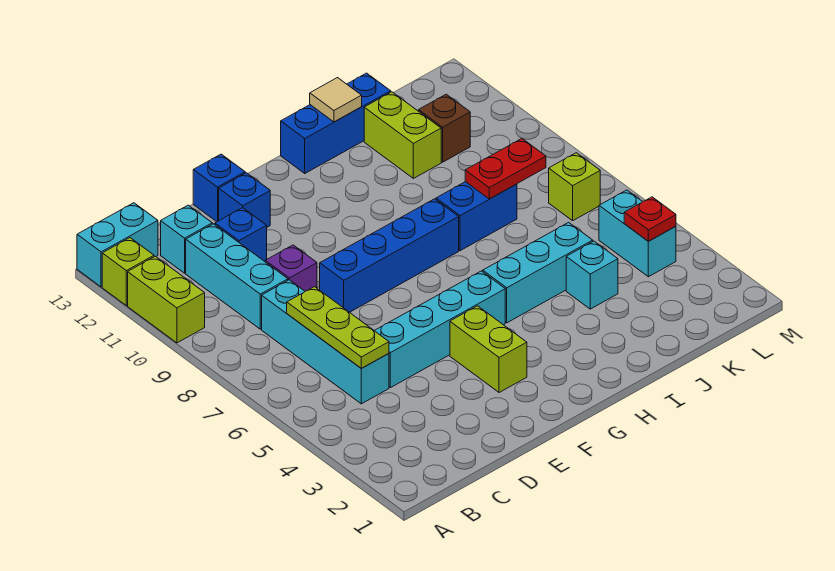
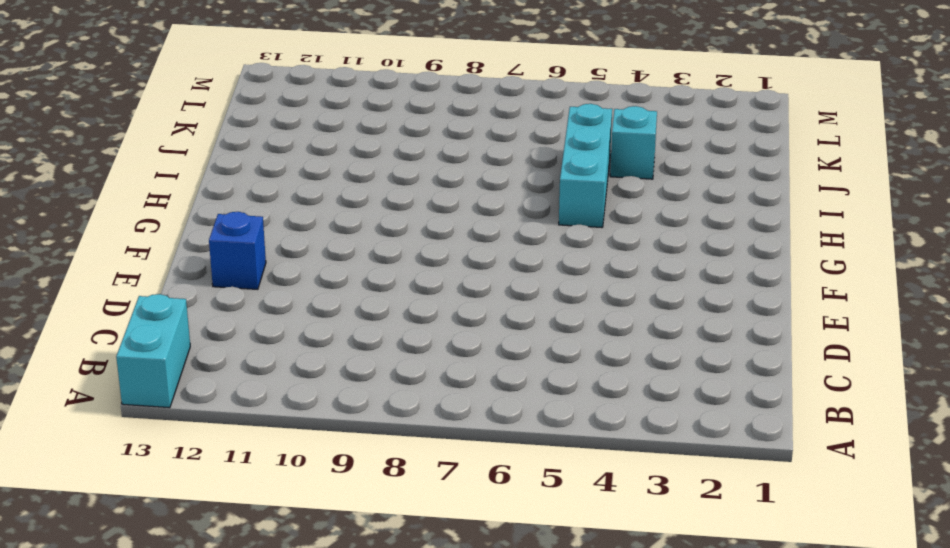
none -> lime brick A10:A11 level 1
none -> lime brick A12 level 1
none -> cyan brick C5:C8 level 1

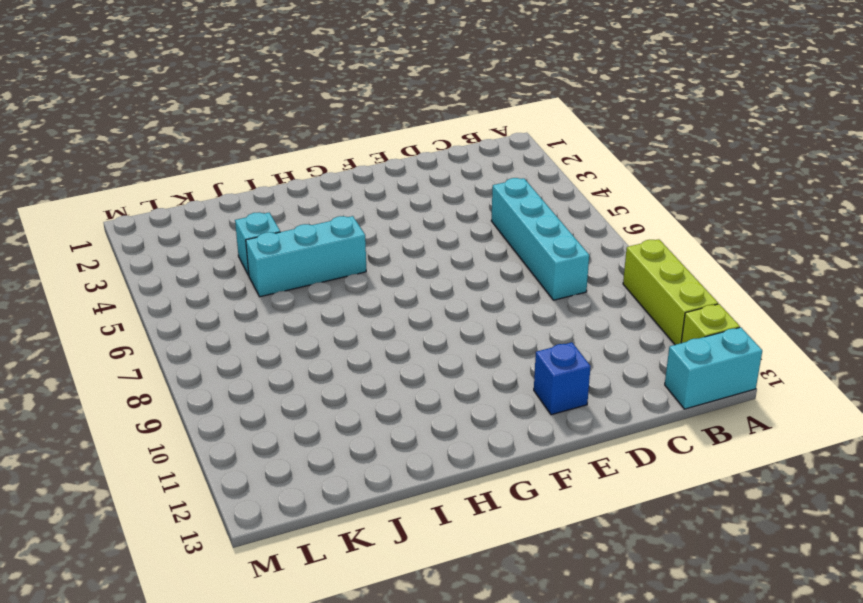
lime brick A9:A11 level 1 -> lime brick A10:A11 level 1
none -> cyan brick C9:C11 level 1
none -> cyan brick C12 level 1
none -> cyan brick D5:G5 level 1

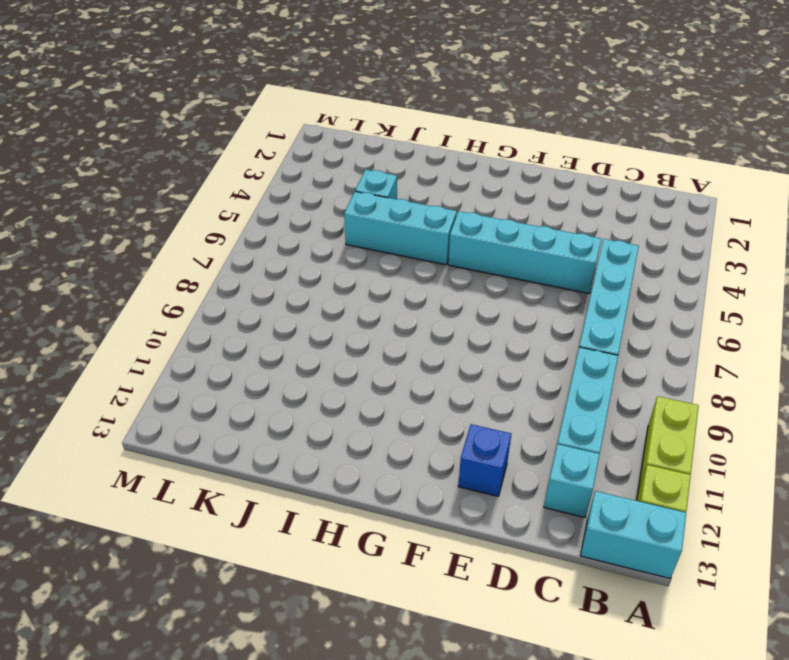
none -> purple brick D9 level 1
none -> blue brick D11 level 1
none -> blue brick E8:H8 level 1

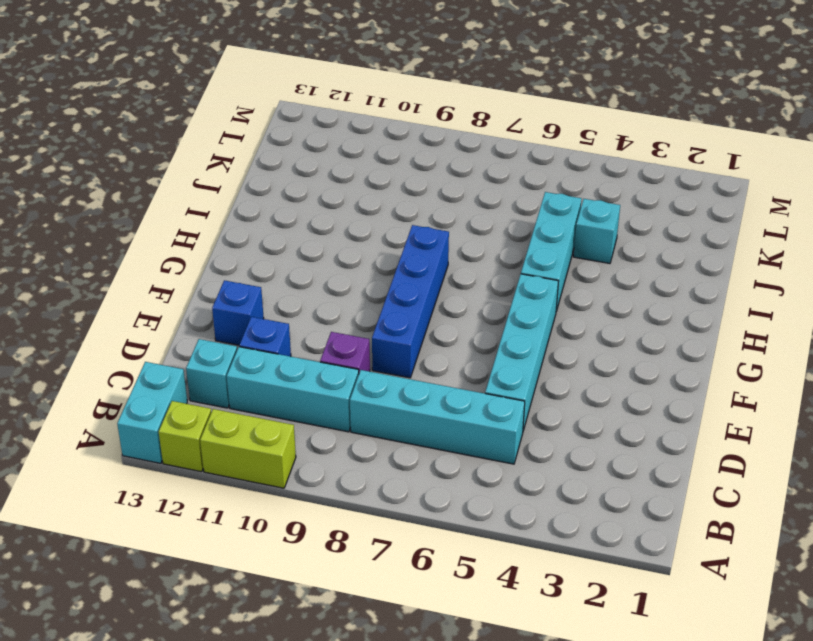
none -> blue brick E13 level 1
none -> lime brick F3:F4 level 1
none -> blue brick H13:J13 level 1

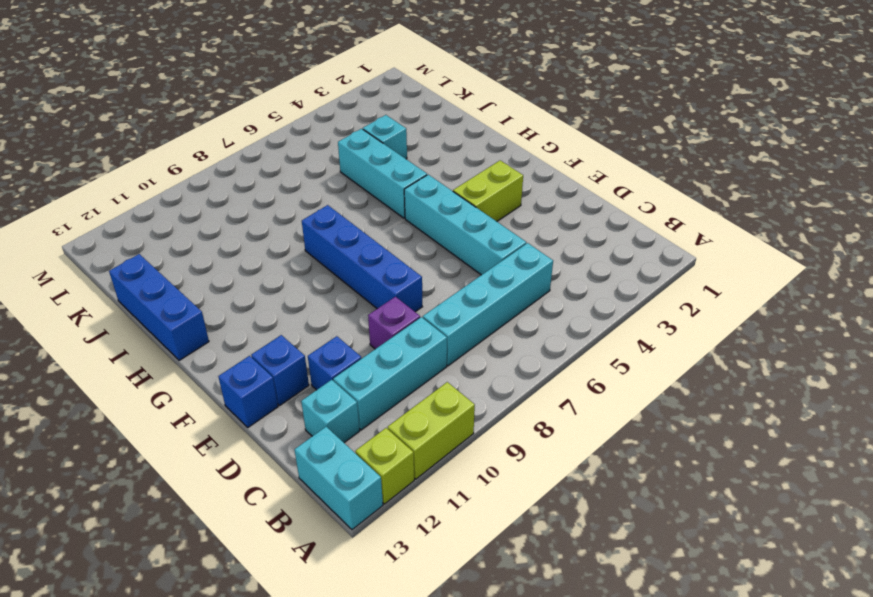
none -> blue brick I8:J8 level 1
none -> lime brick J11:J12 level 1
none -> brown brick K11 level 1

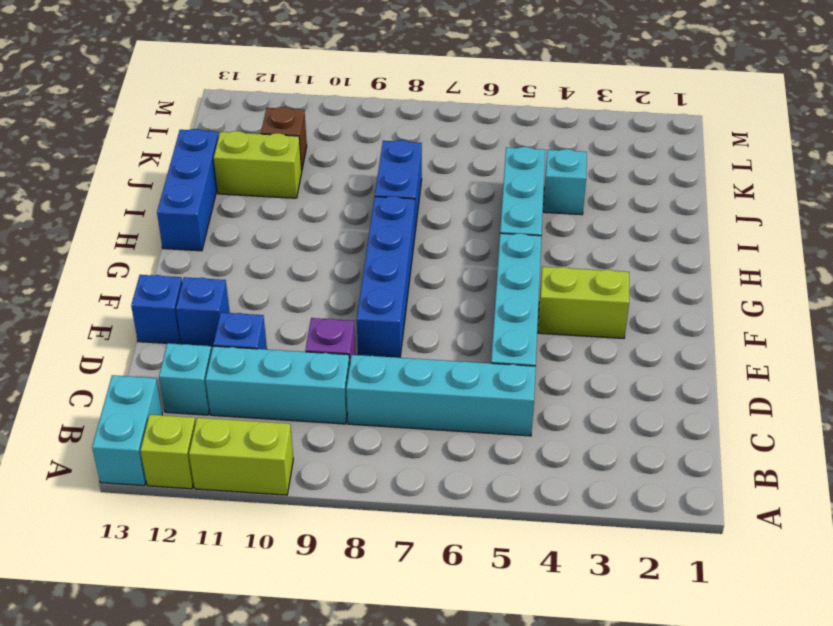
none -> cyan brick L4:L5 level 1
none -> lime brick L7 level 1
none -> lime plate C5:C7 level 2

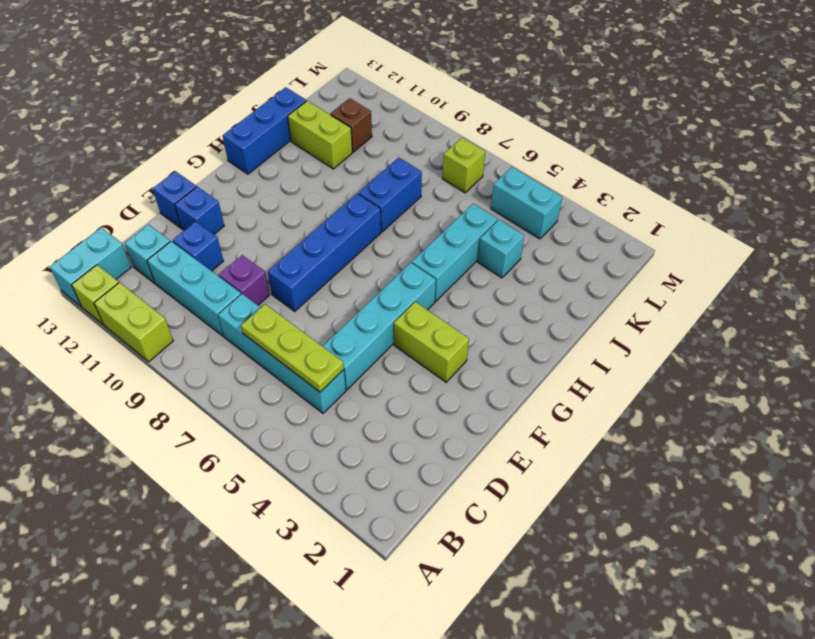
none -> tan tile I13 level 2
none -> red plate J8:K8 level 2
none -> red plate L4 level 2

